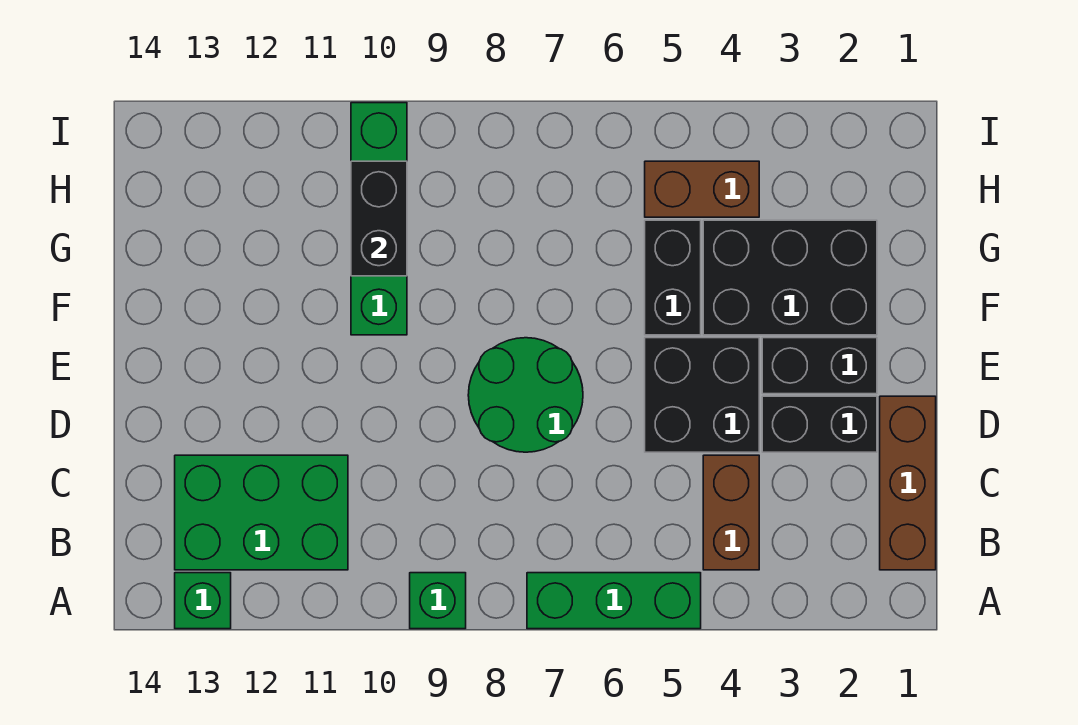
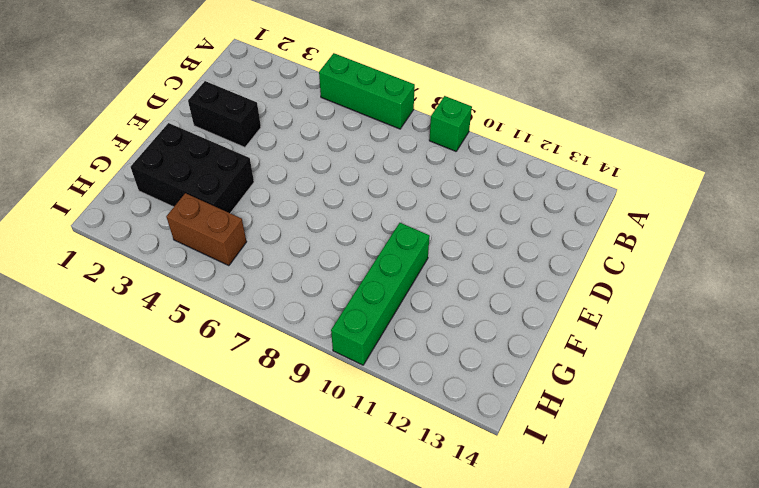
none -> green brick A13 level 1
none -> brown brick B1:D1 level 1
none -> brown brick B4:C4 level 1

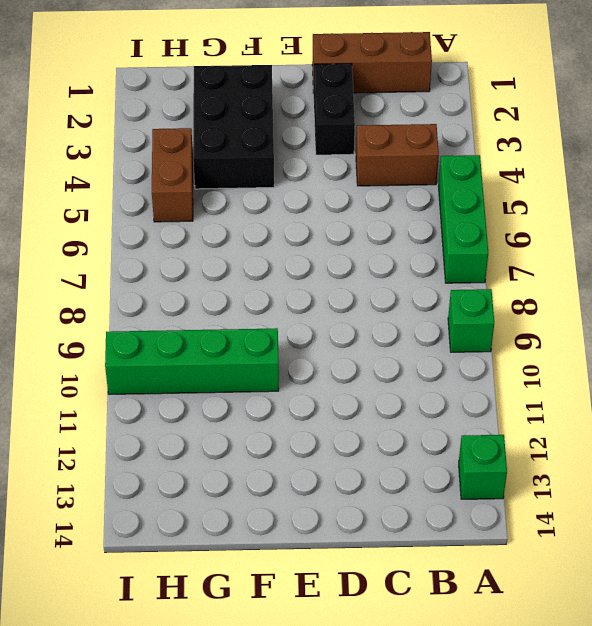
none -> green brick B11:C13 level 1
none -> black brick D4:E5 level 1
none -> green round brick D7:E8 level 1

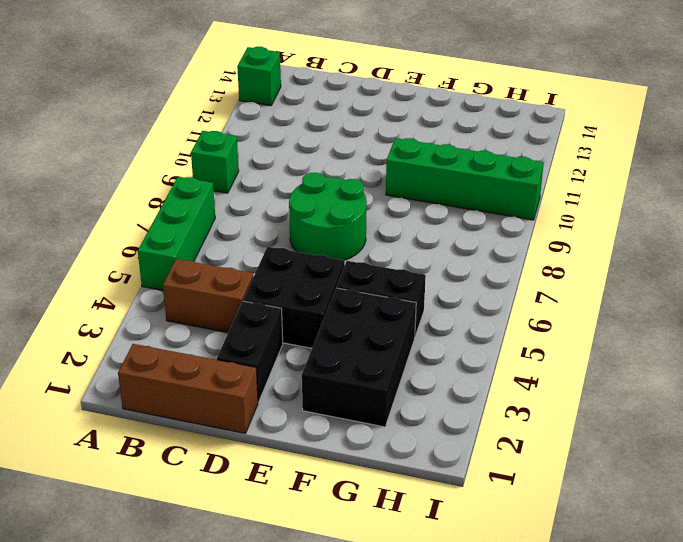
none -> green brick B11:C13 level 1
none -> black brick E2:E3 level 1
none -> brown brick H4:H5 level 1

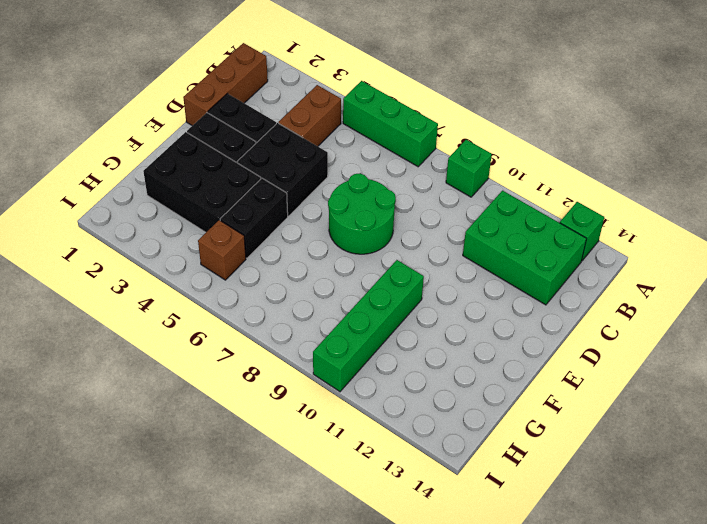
brown brick H5 level 1 -> brown brick H4:H5 level 1
none -> black brick G10:H10 level 2

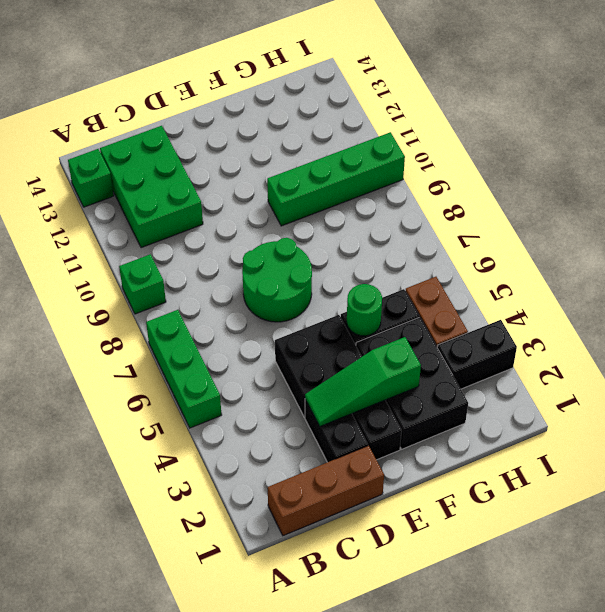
green slope D3:F3 level 2 top F -> none
green round brick F5 level 2 -> none
black brick H3:I3 level 1 -> black brick G10:H10 level 2
none -> brown brick B4:C4 level 1

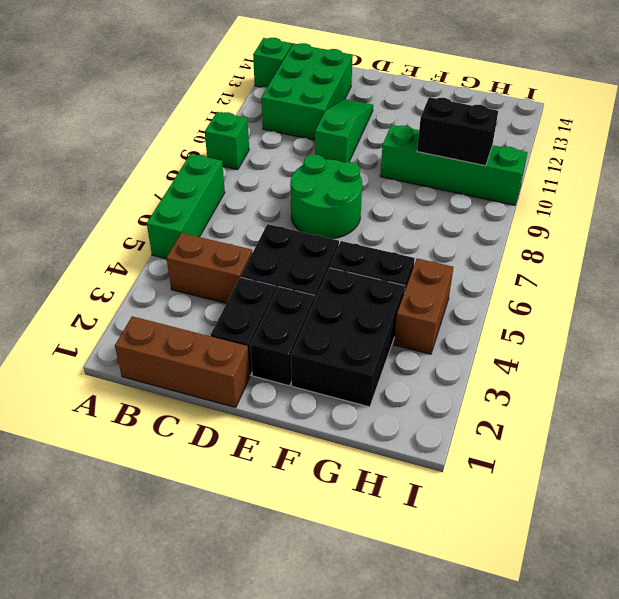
green slope D10:D12 level 1 top 10 -> none

